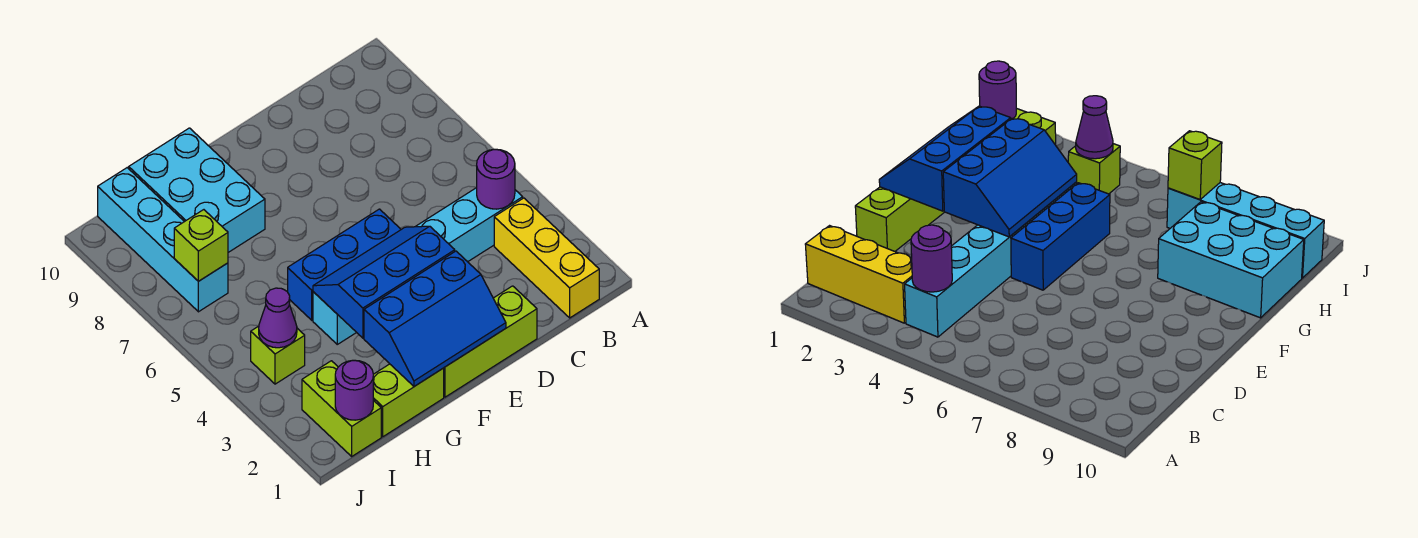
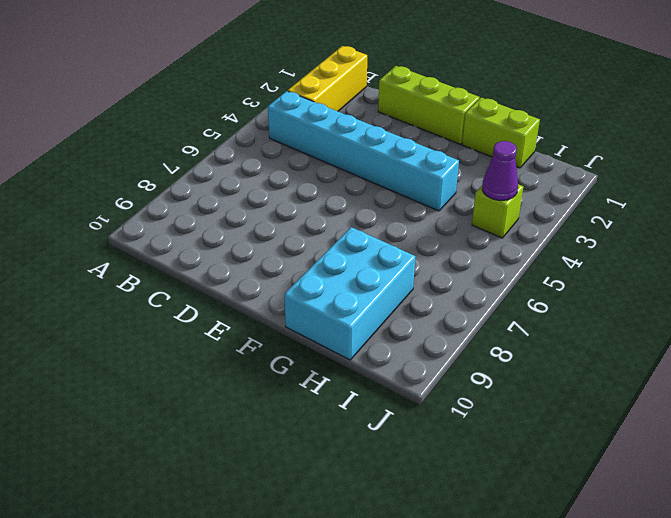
none -> blue brick E5:G5 level 1
none -> lime brick I1:I2 level 1
none -> cyan brick I7:I10 level 1

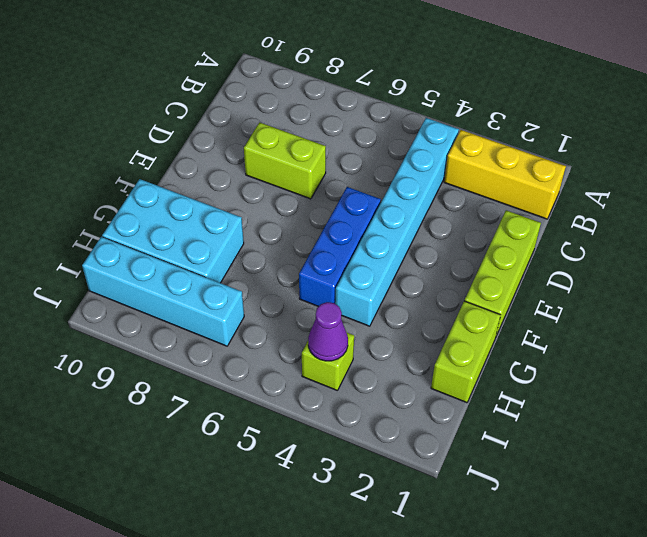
lime brick D7:D8 level 1 -> lime brick I1:I2 level 1
none -> purple round brick B4 level 2
none -> blue slope E1:G2 level 2 top 2
none -> blue slope E3:G4 level 2 top 3

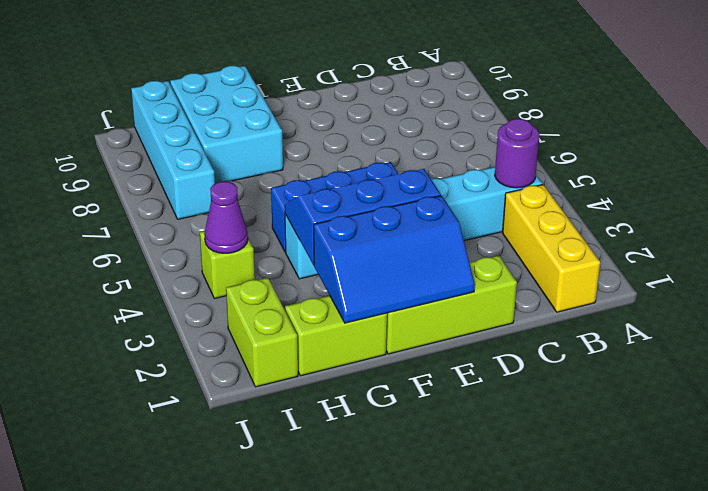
none -> purple round brick I1 level 2
none -> lime brick I7 level 2

